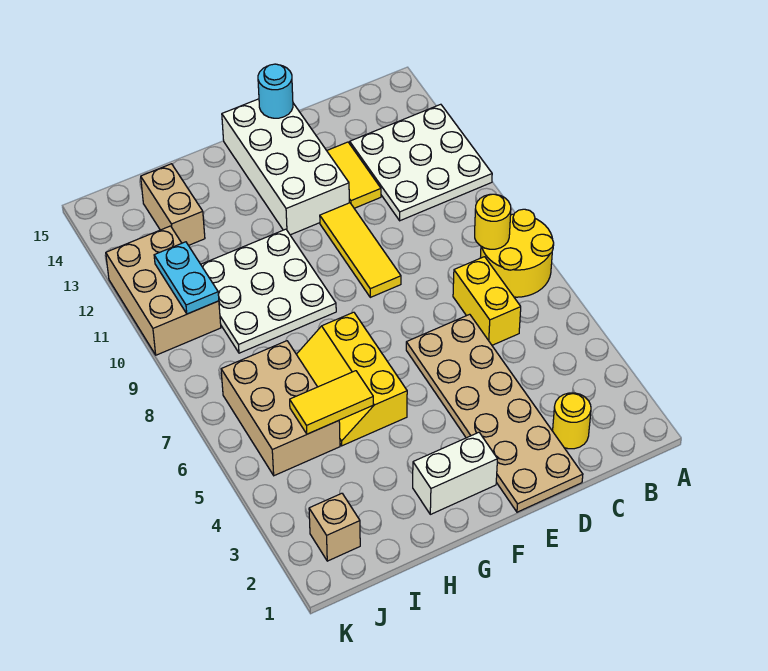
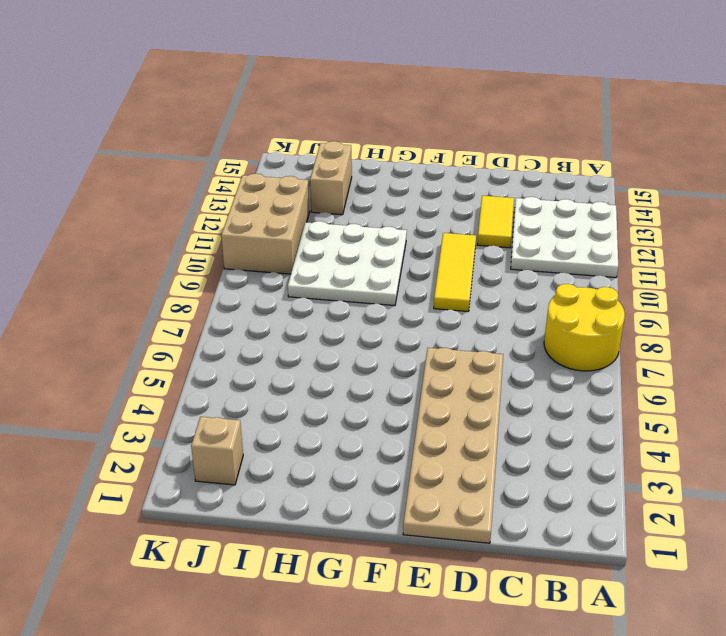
none -> yellow round brick C2 level 1
none -> yellow brick C6:C7 level 1
none -> white brick E12:F15 level 1

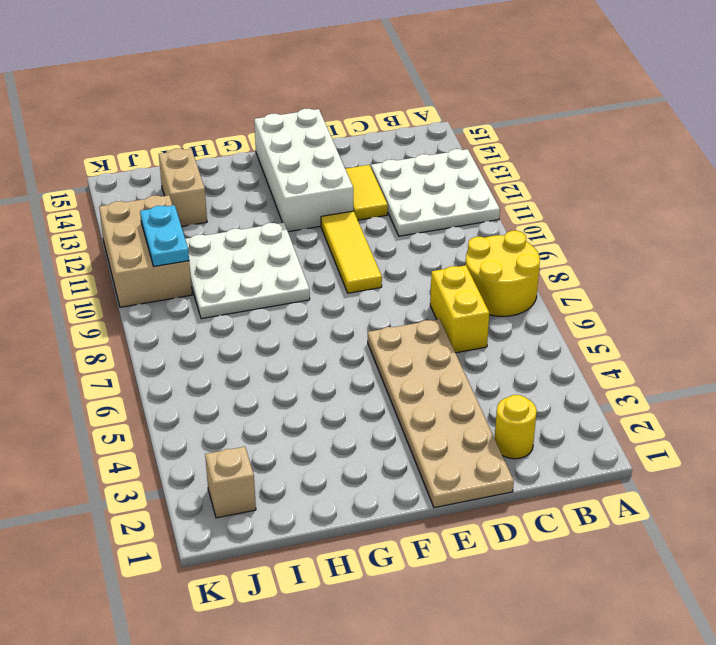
none -> white brick F2:G2 level 1
none -> yellow slope G5:H7 level 1 top G
none -> tan brick I5:J7 level 1

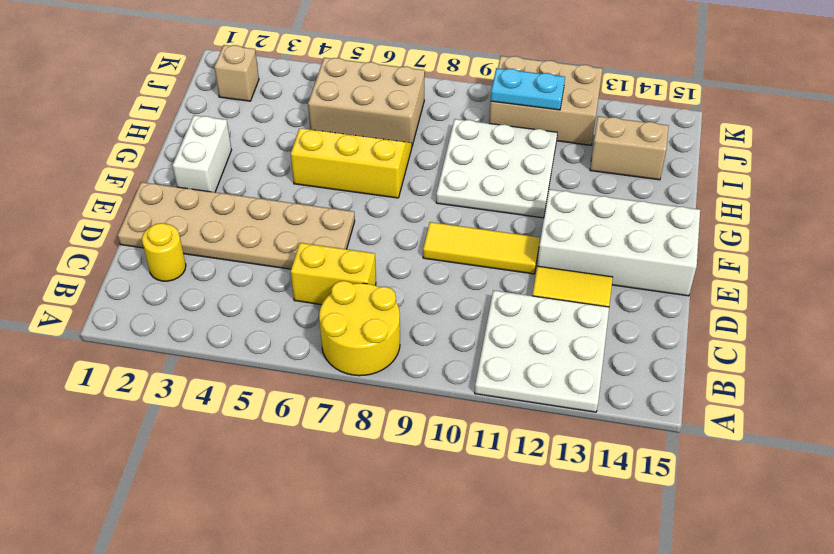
none -> yellow round brick B8 level 2
none -> cyan round brick E15 level 2
none -> yellow tile H5:I5 level 2

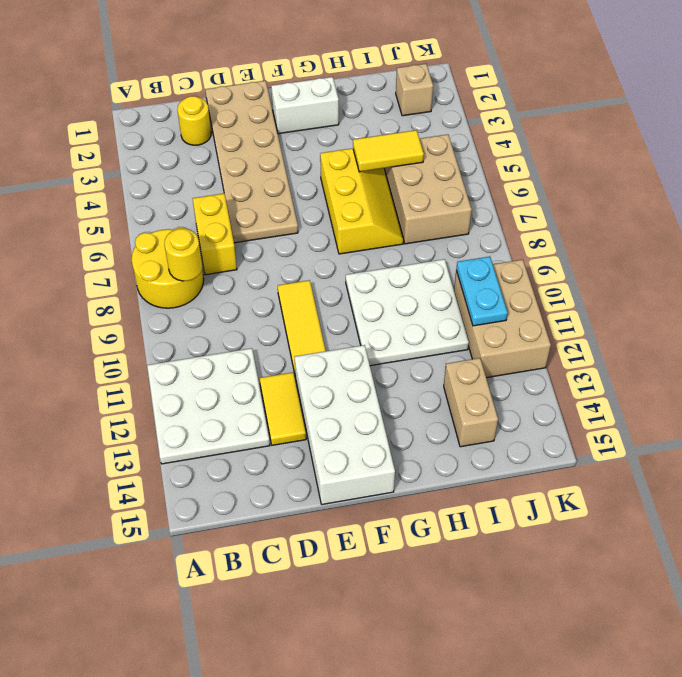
none -> cyan round brick E15 level 2

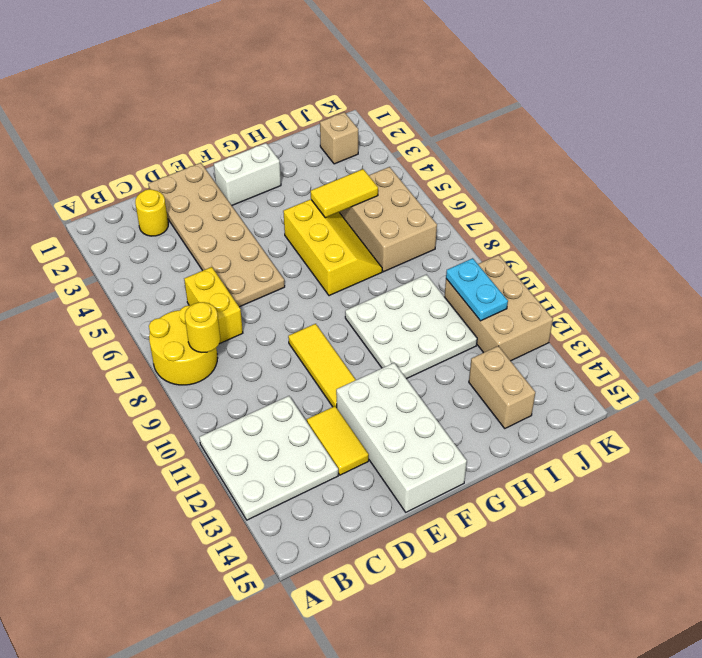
none -> cyan round brick E15 level 2

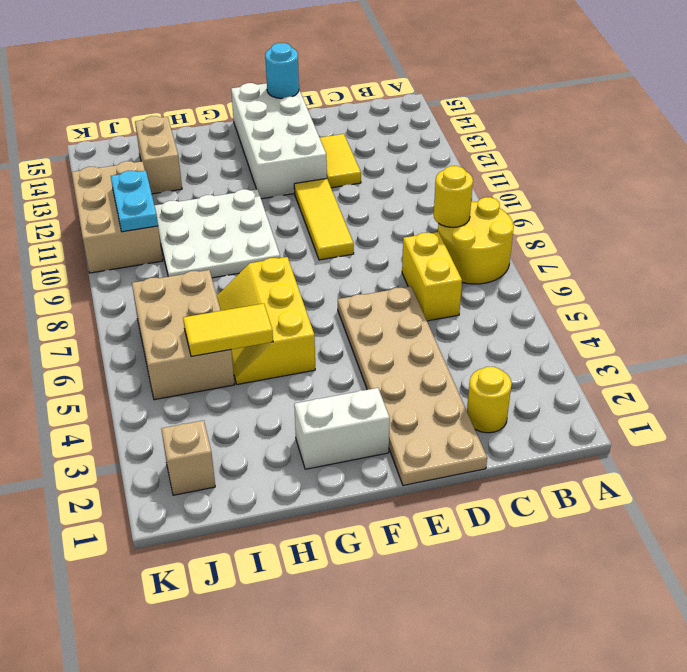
none -> white plate A11:C13 level 1

